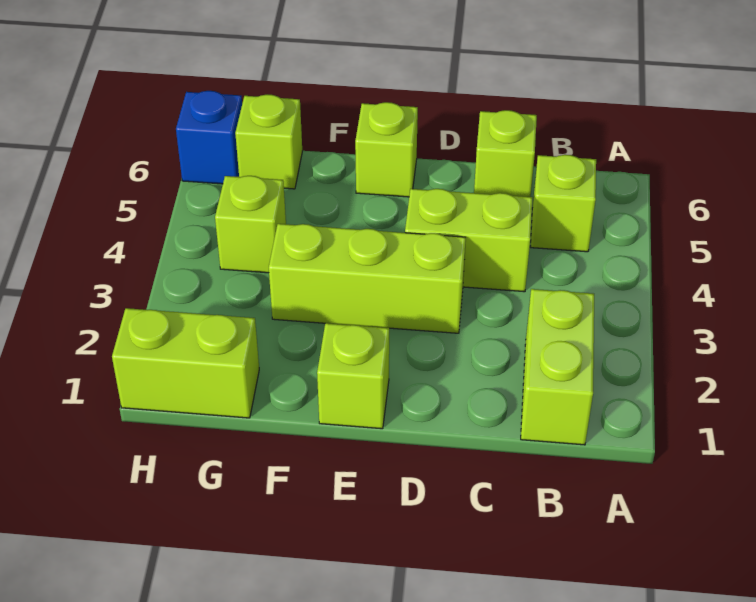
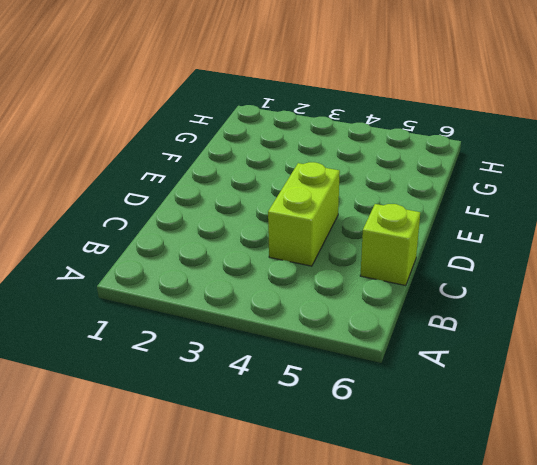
none -> lime brick B1:B2 level 1
none -> lime brick B5 level 1

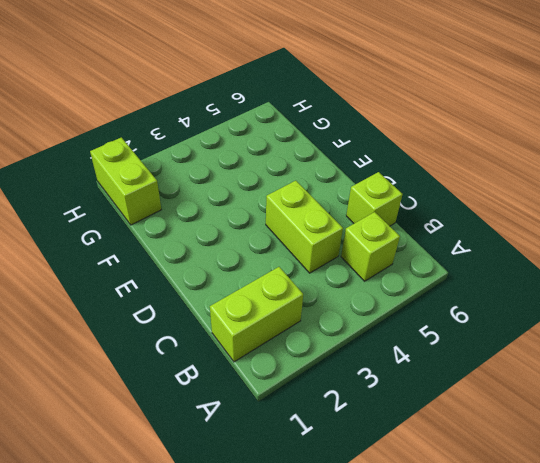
none -> lime brick D3:F3 level 1
none -> lime brick E1 level 1

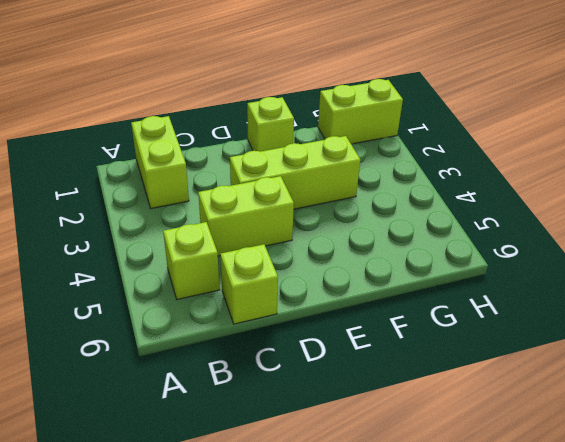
none -> lime brick E6 level 1
none -> lime brick G4 level 1

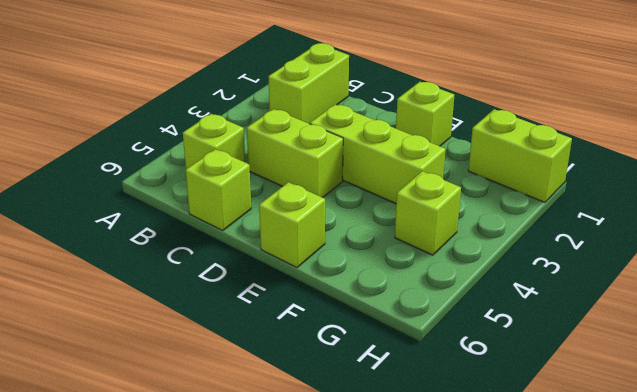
none -> lime brick G6 level 1
none -> blue brick H6 level 1

